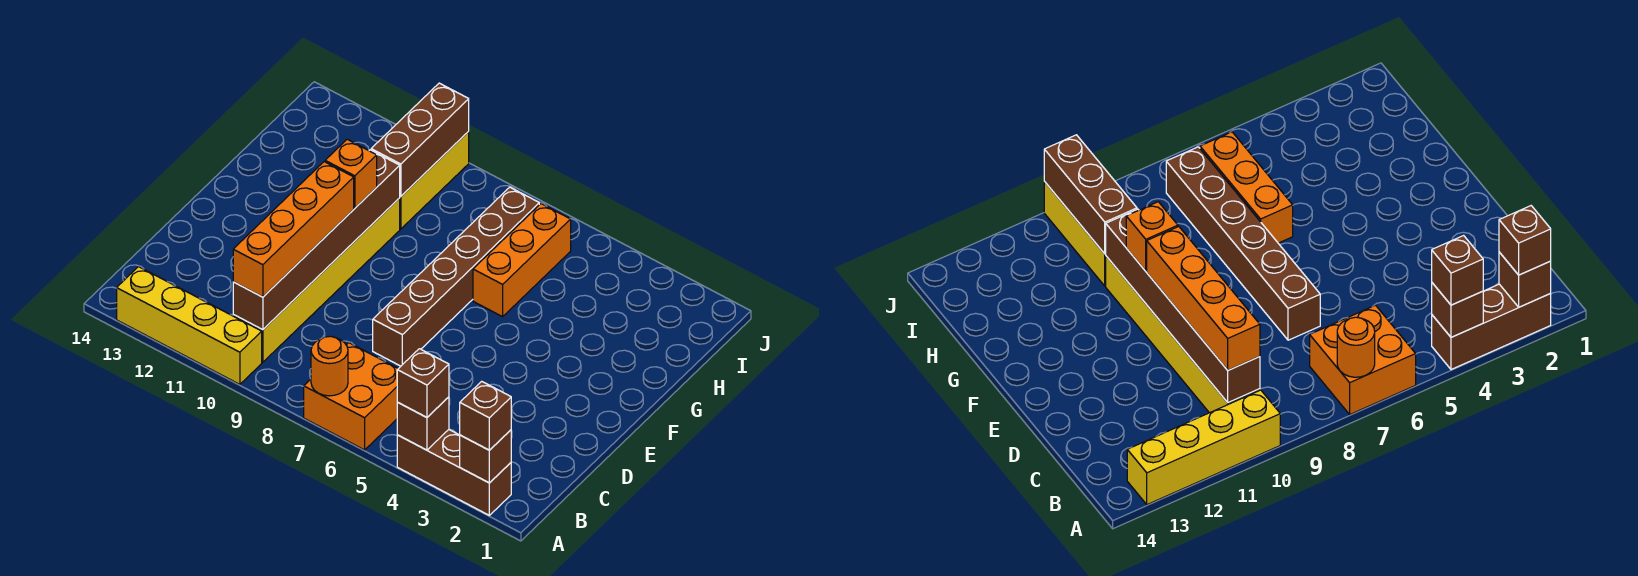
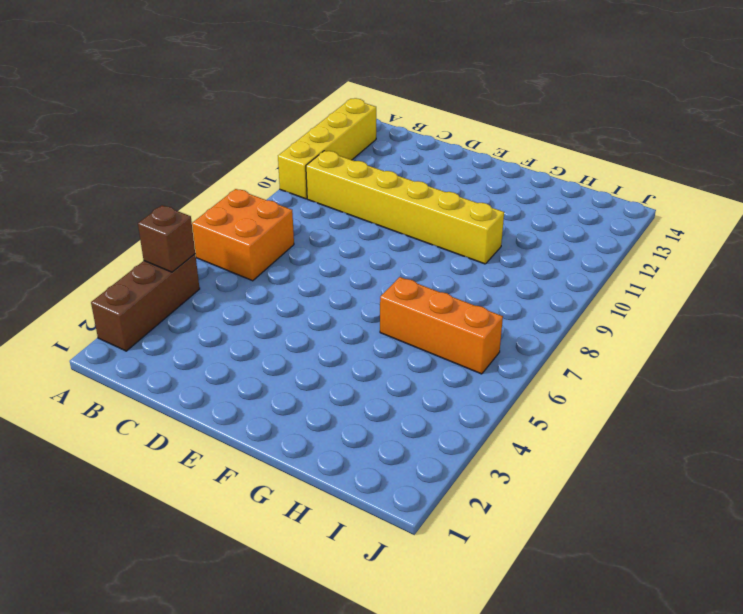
none -> brown brick D7:I7 level 1
none -> yellow brick H10:J10 level 1
none -> brown brick A2 level 2

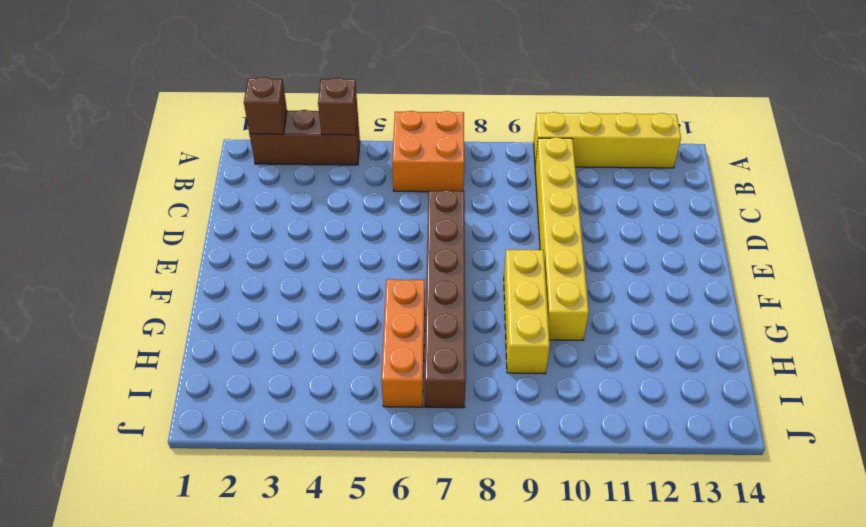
yellow brick F9:H9 level 1 -> yellow brick H10:J10 level 1
none -> orange round brick A7 level 2
none -> brown brick B10:G10 level 2
none -> brown brick H10:J10 level 2

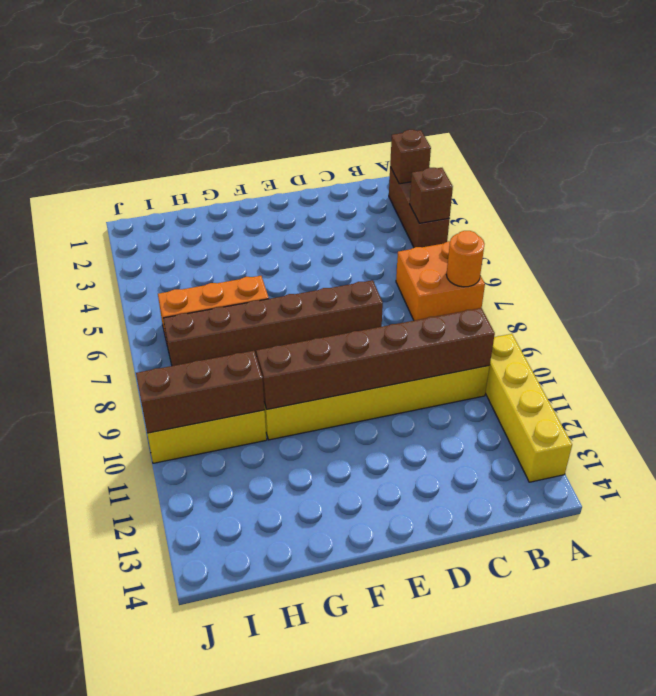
none -> brown brick A2 level 3
none -> brown brick A4 level 3
none -> orange brick B10:E10 level 3

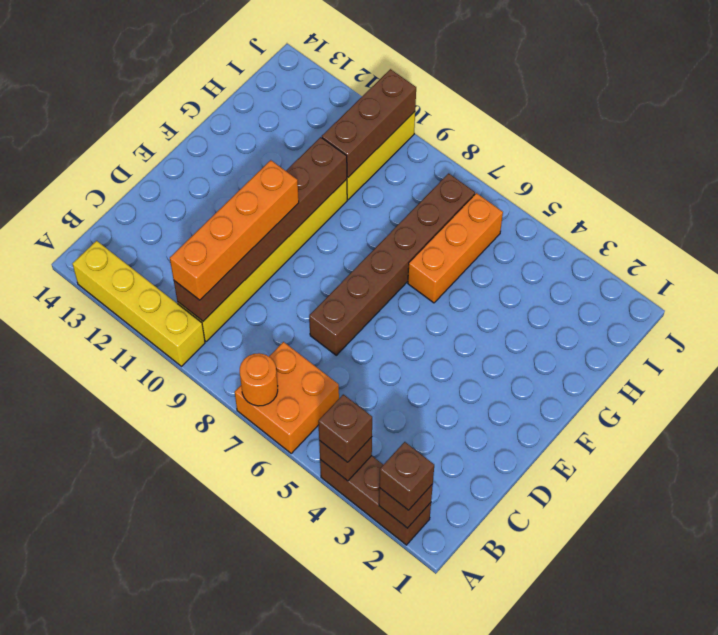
none -> orange brick F10 level 3

